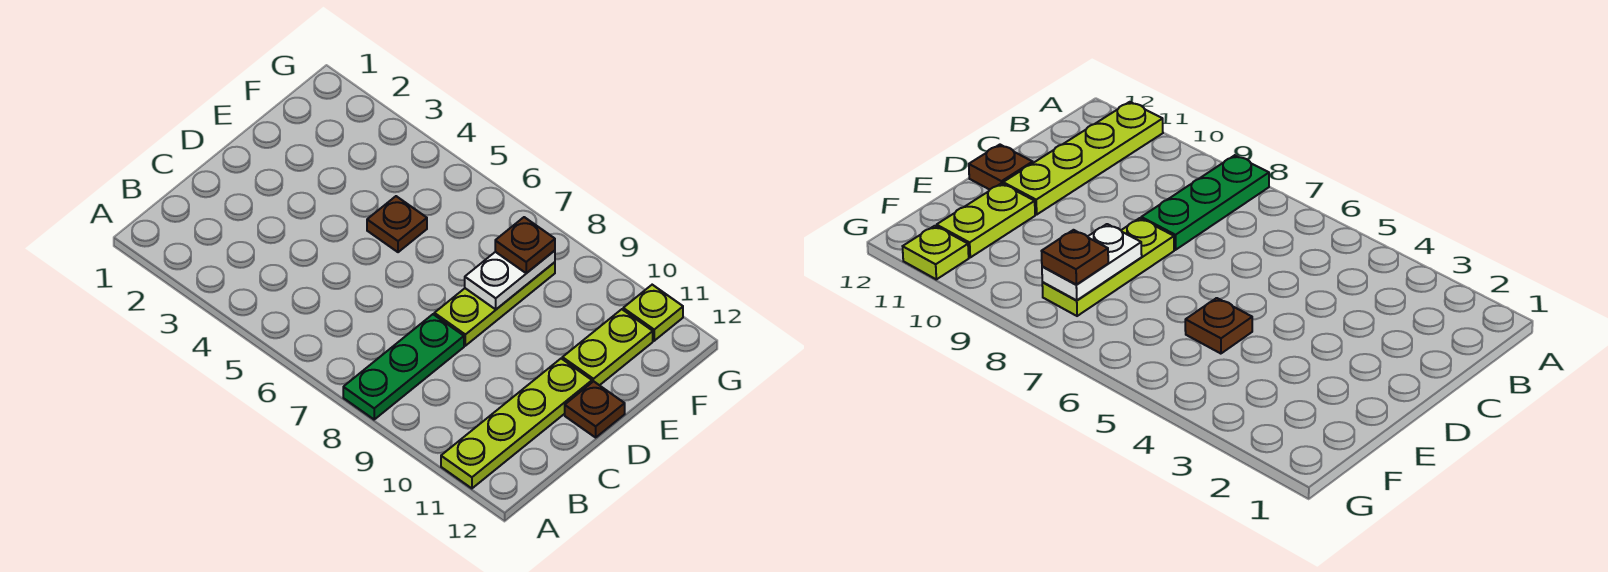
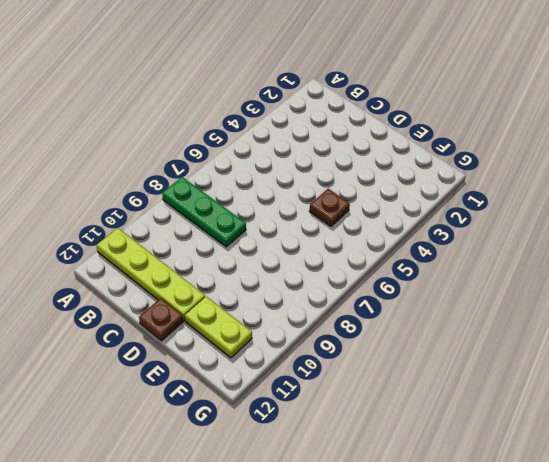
none -> lime plate D8:F8 level 1
none -> lime plate G11 level 1

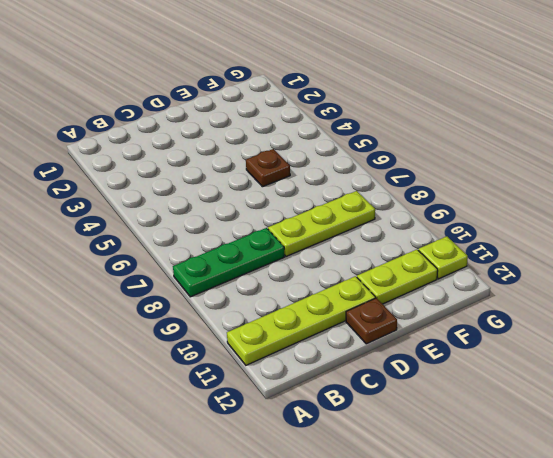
none -> white plate E8:F8 level 2
none -> brown plate F8 level 3

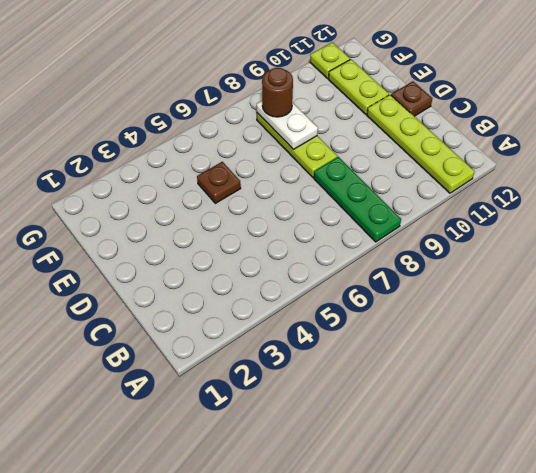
brown round brick F8 level 3 -> brown plate F8 level 3

